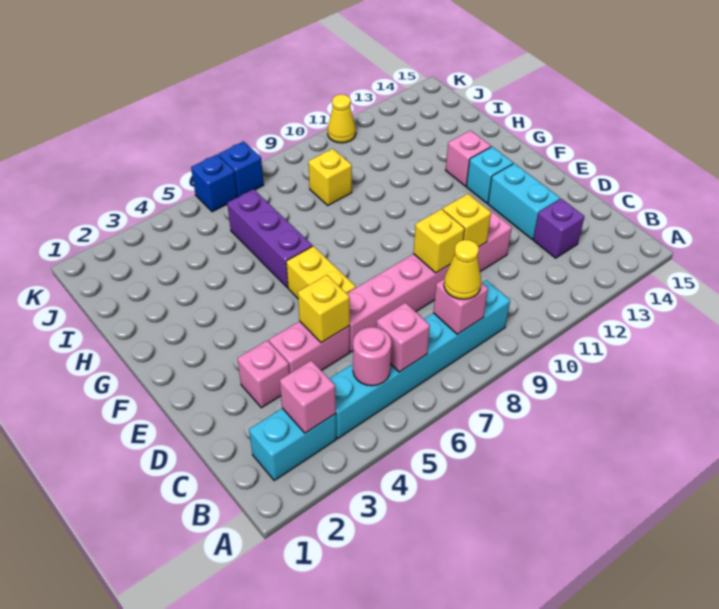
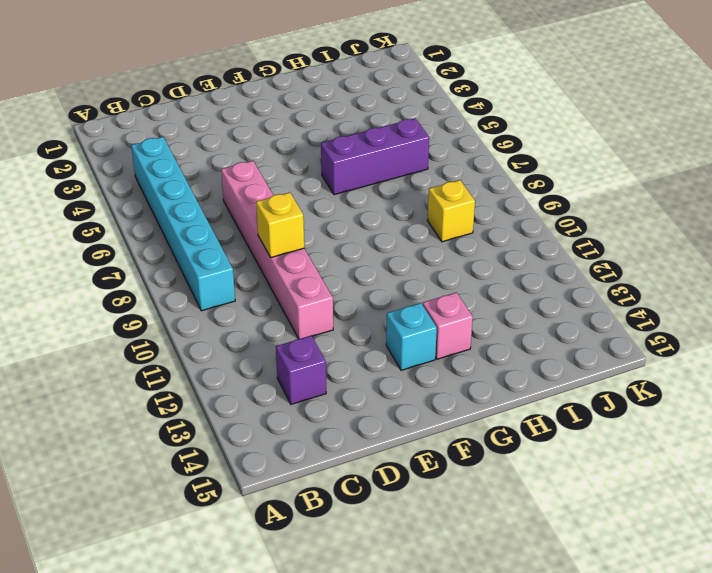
none -> cyan brick B2:B3 level 1
none -> pink brick D3 level 1
none -> pink brick D4:D5 level 1

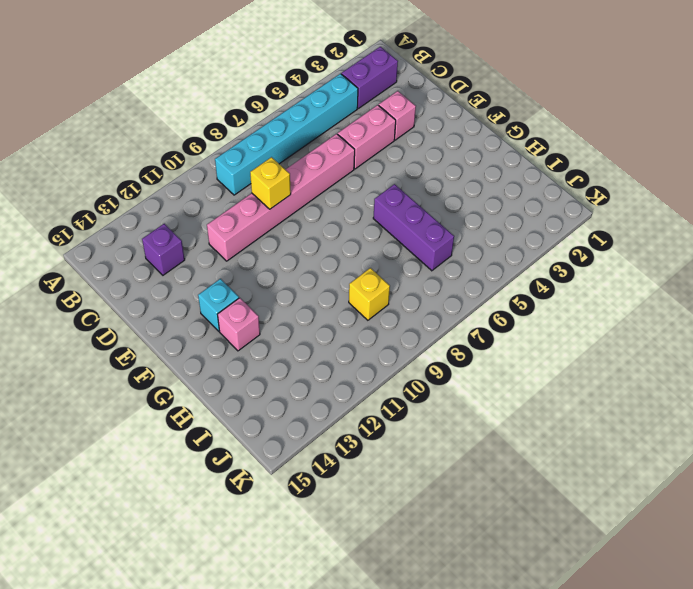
purple brick B2:B3 level 1 -> cyan brick B2:B3 level 1
none -> cyan brick D13:E13 level 1
none -> yellow brick E6:F6 level 1
none -> blue brick K6 level 1

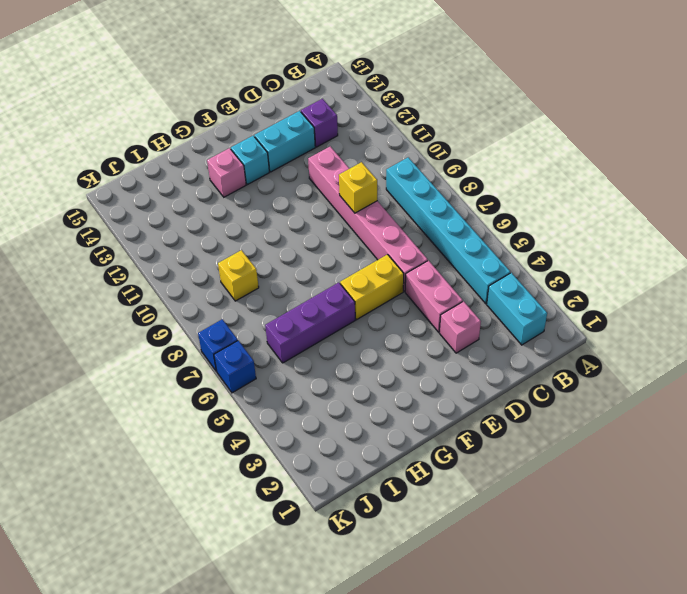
none -> yellow cone K11 level 1
none -> pink brick B3 level 2
none -> pink round brick B5 level 2

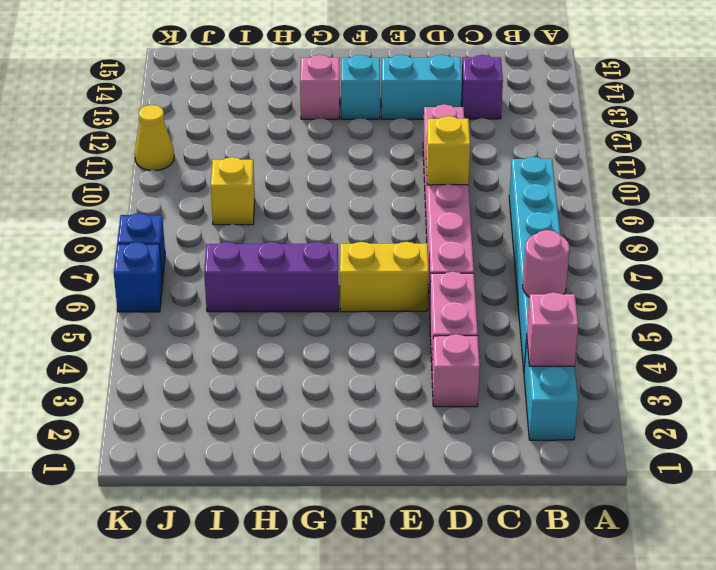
none -> pink brick B6 level 2
none -> pink brick B8 level 2
none -> yellow brick D5 level 2

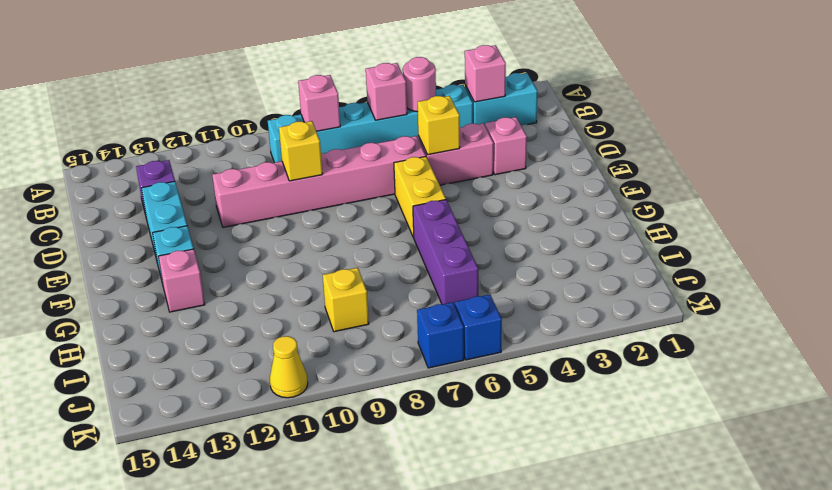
none -> yellow brick D10 level 2
none -> yellow cone B8 level 3

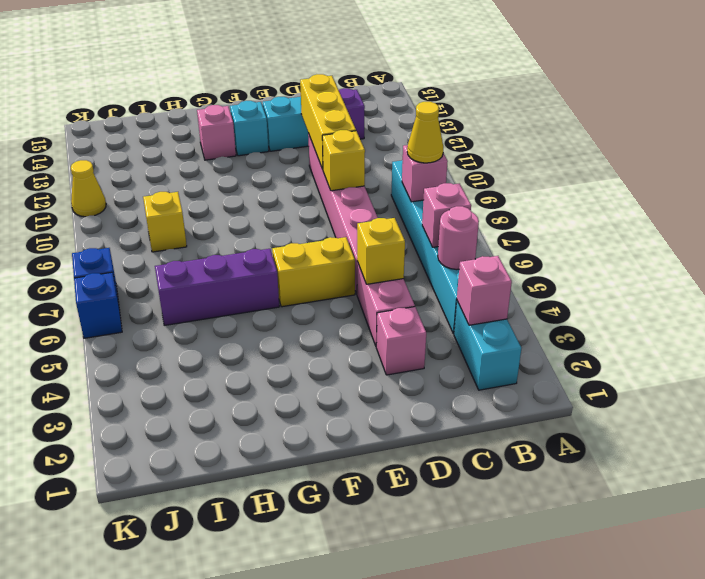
yellow brick D10:D12 level 2 -> yellow brick D10 level 2

